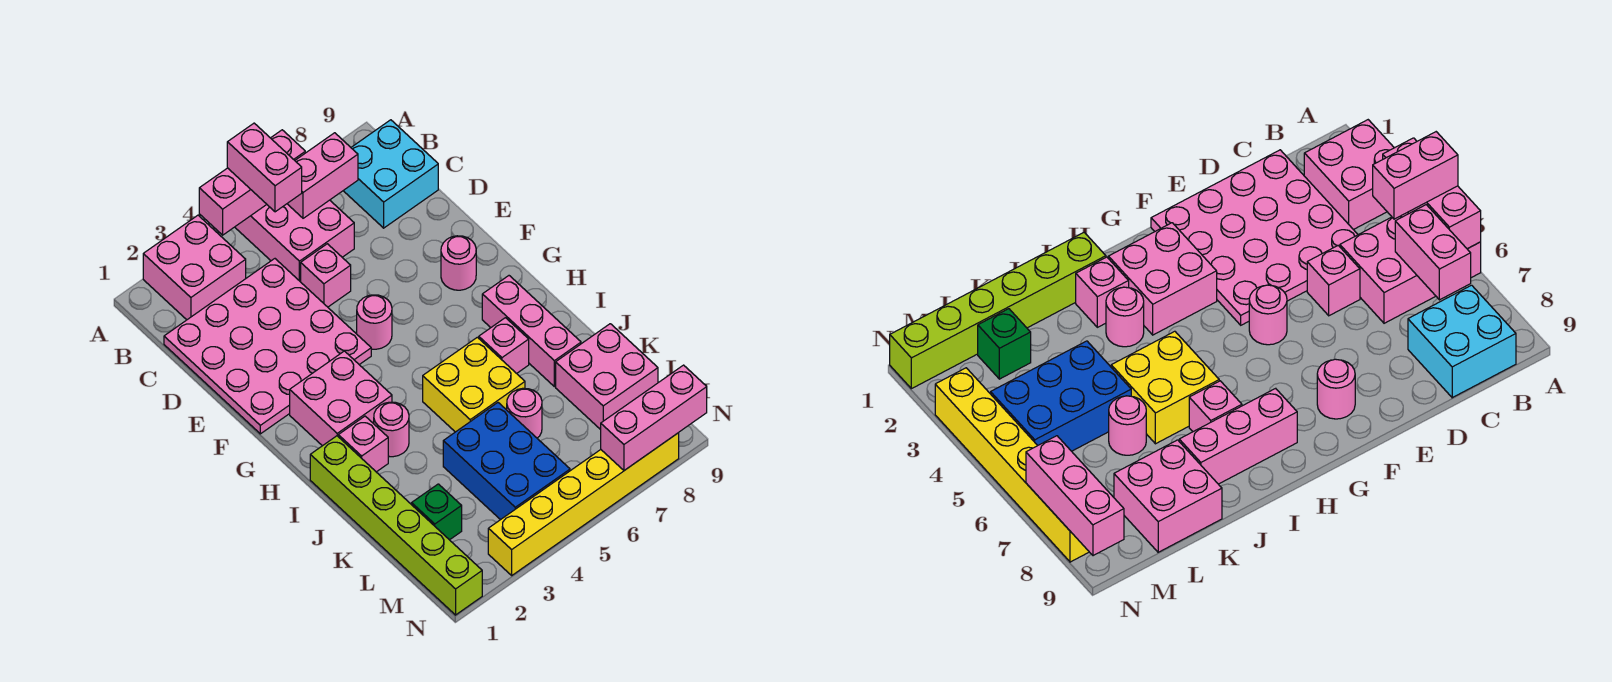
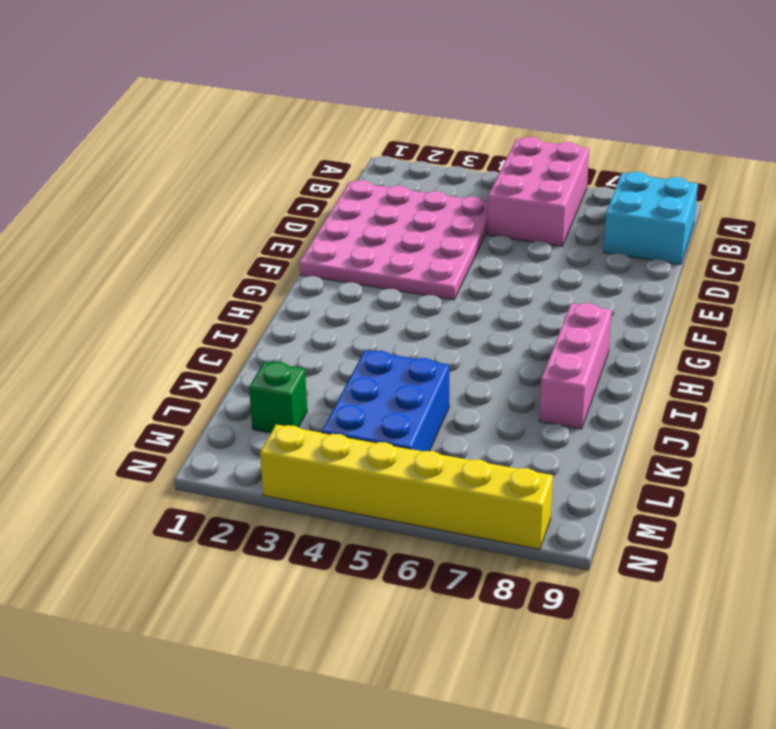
none -> pink brick A2:B3 level 1
none -> pink brick D5 level 1
none -> pink round brick F5 level 1

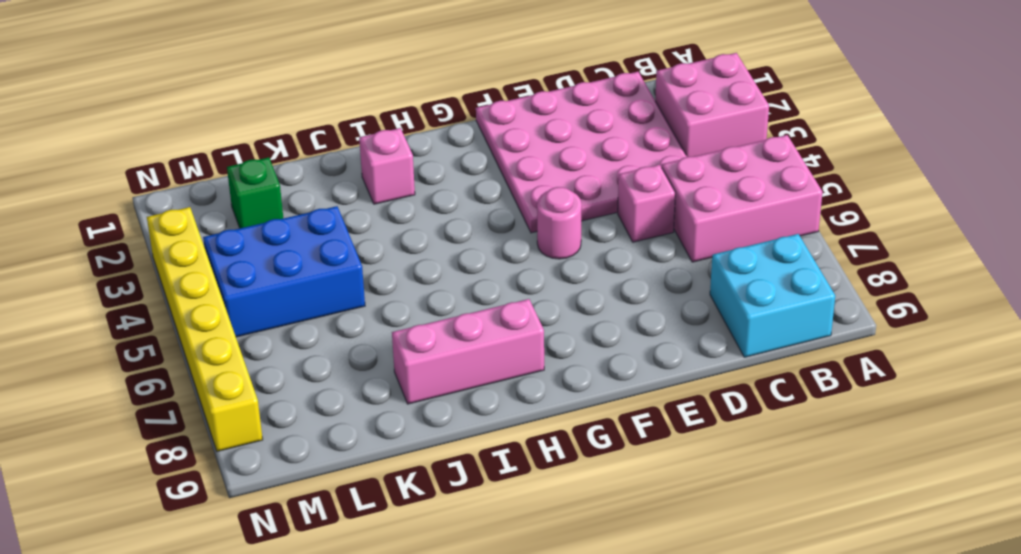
none -> pink round brick F8 level 1
none -> pink brick G2:H3 level 1
none -> lime brick I1:N1 level 1

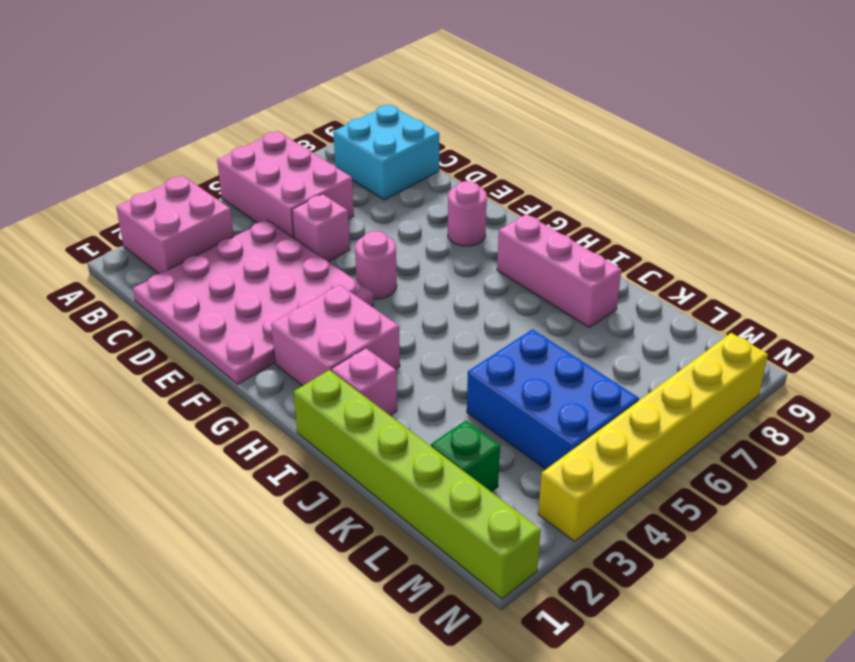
none -> pink round brick I3 level 1
none -> yellow brick I5:J6 level 1
none -> pink brick I7 level 1

